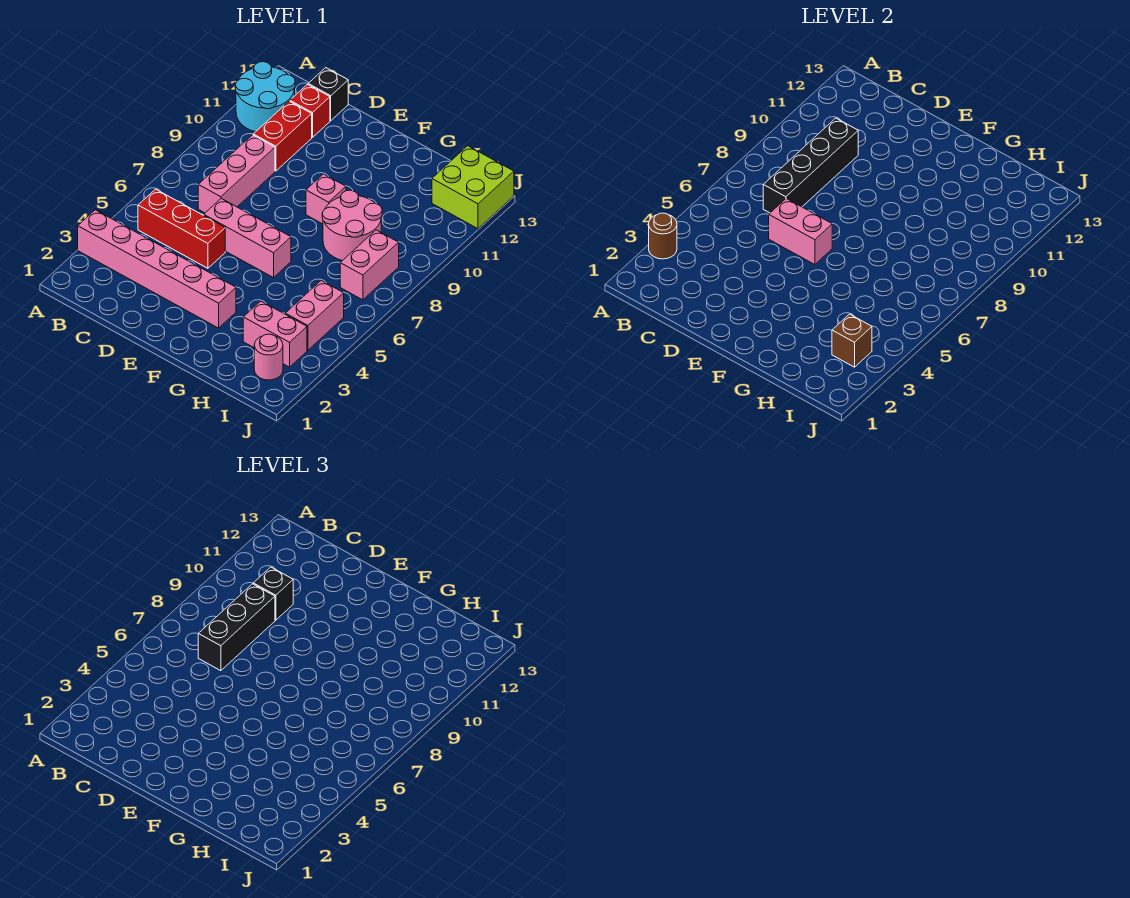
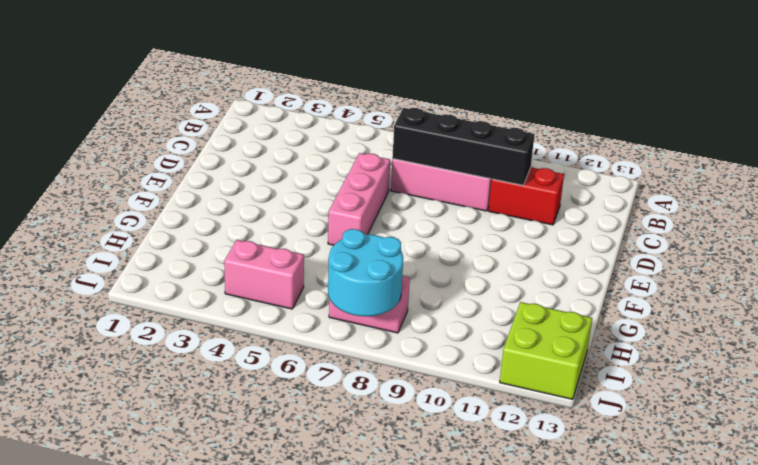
cyan round brick I7:J8 level 2 -> cyan round brick A11:B12 level 1
none -> pink brick A3:F3 level 1
none -> red brick B5:D5 level 1
none -> red brick C12 level 1

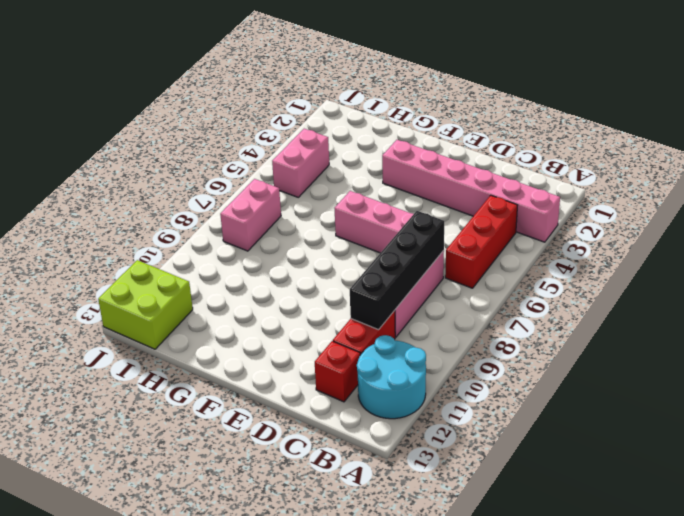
red brick B4:B6 level 1 -> red brick B5:D5 level 1
none -> black brick C13 level 1
none -> pink brick F9 level 1
none -> pink round brick G8:H9 level 1

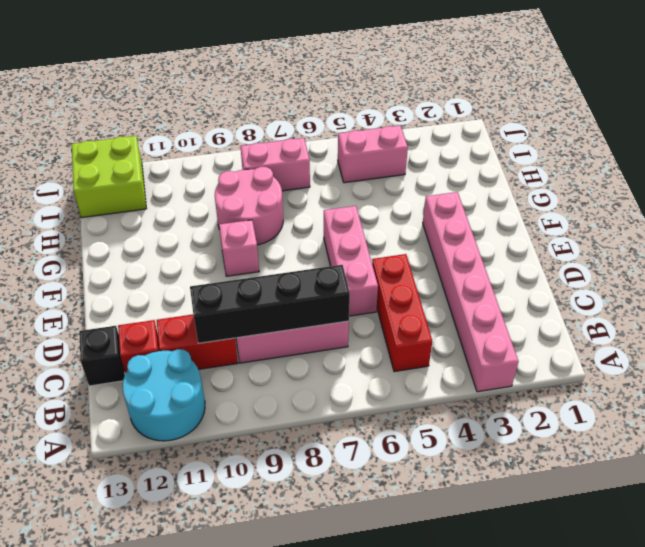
none -> pink brick H3:I3 level 1
none -> pink round brick I2 level 1
none -> brown round brick A3 level 2

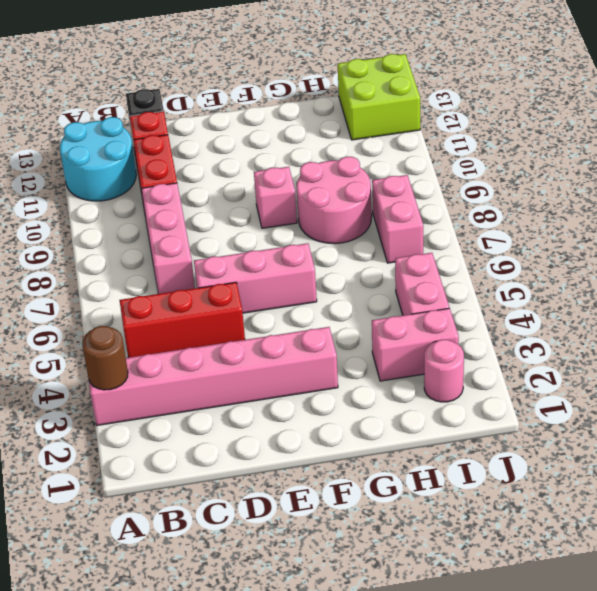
none -> black brick C7:C10 level 2
none -> pink brick D6:E6 level 2
none -> brown brick I3 level 2

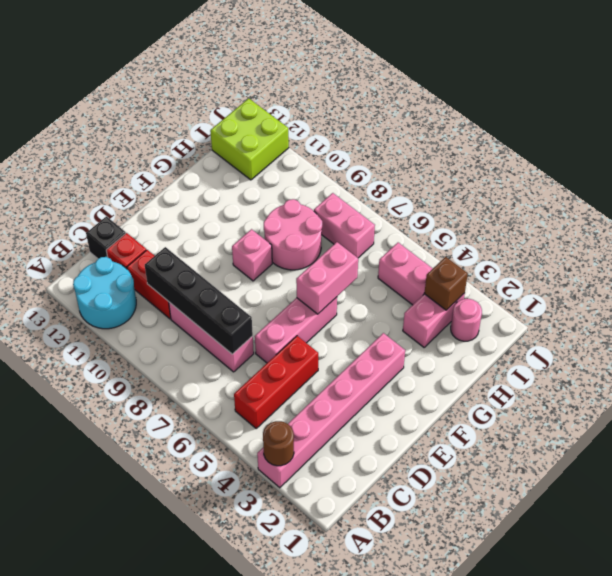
pink brick F6:G6 level 2 -> pink brick D6:E6 level 2
none -> black brick C7:C9 level 3
none -> black brick C10 level 3

